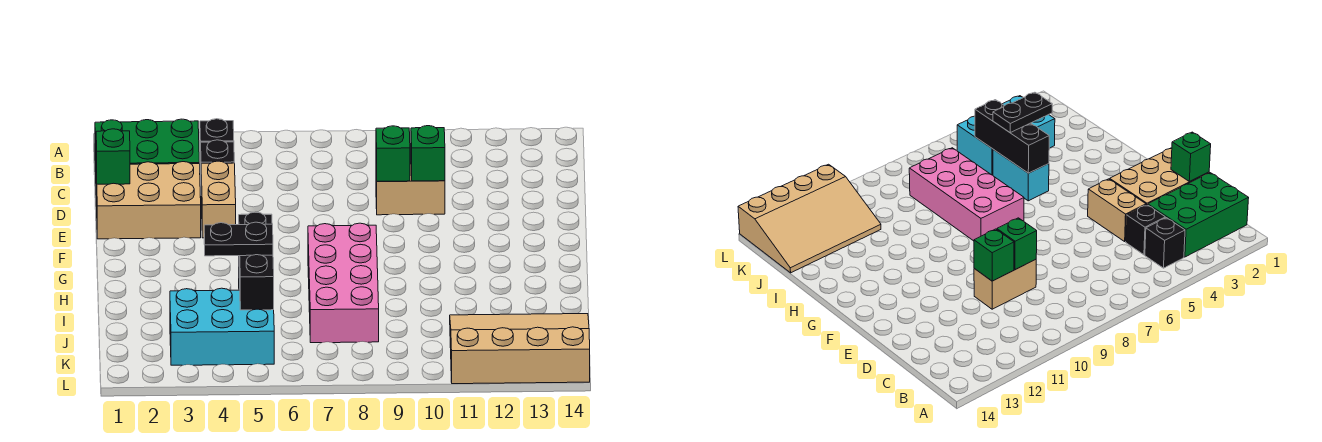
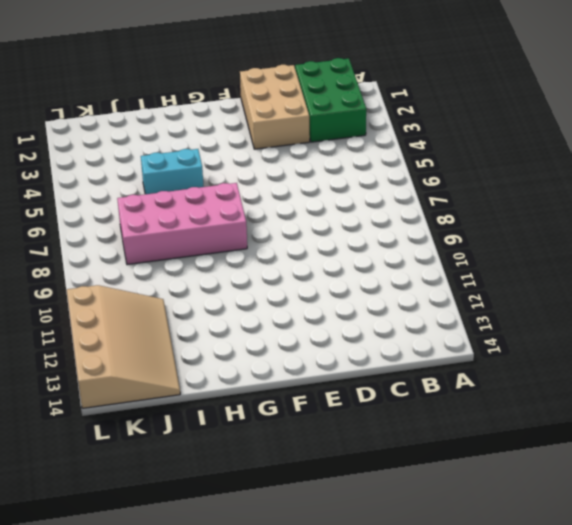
none -> black brick B4 level 1
none -> black brick C4 level 1
none -> tan brick D4:E4 level 1

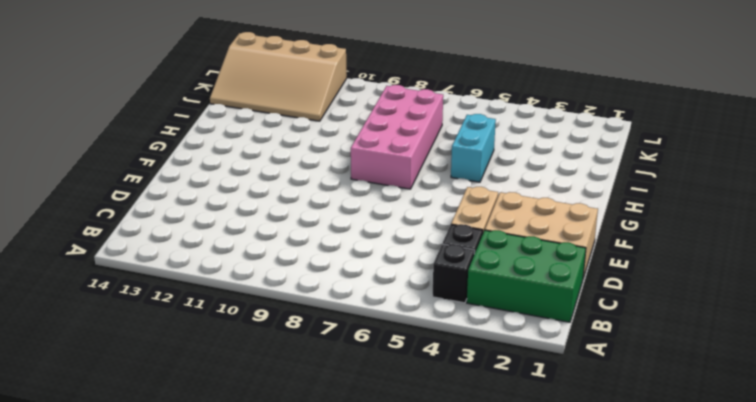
none -> tan brick D9:D10 level 1
none -> cyan brick J3:K5 level 1
none -> green brick D1 level 2

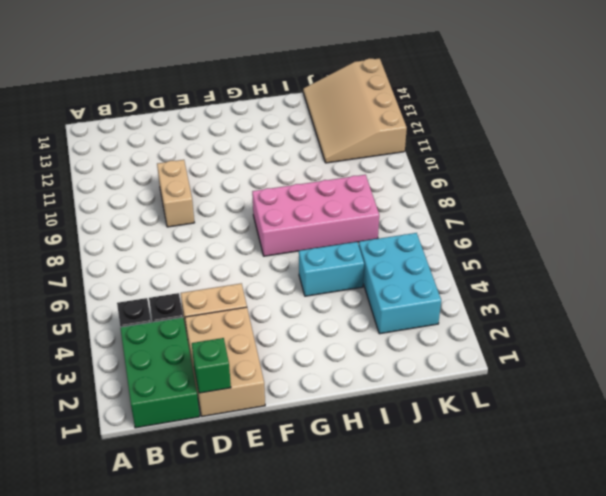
none -> green brick D9 level 2
none -> green brick D10 level 2
none -> black brick H5:J5 level 2

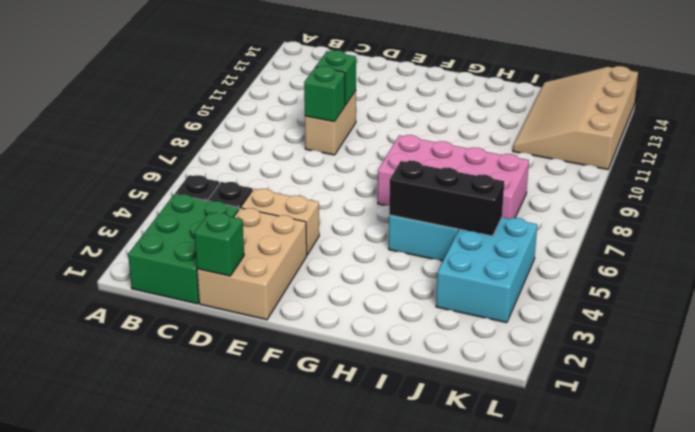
none -> black plate I4:I5 level 3

